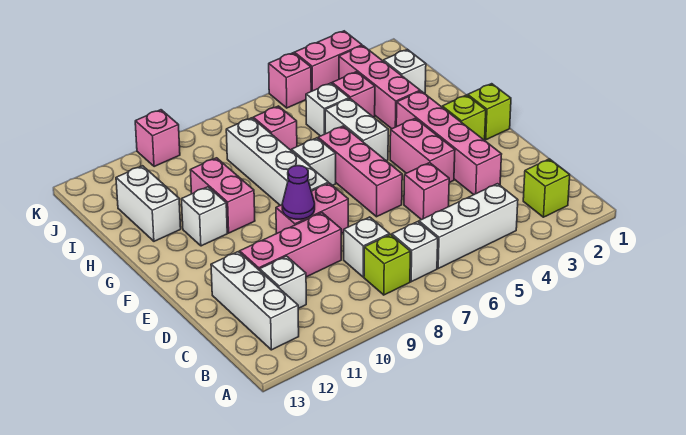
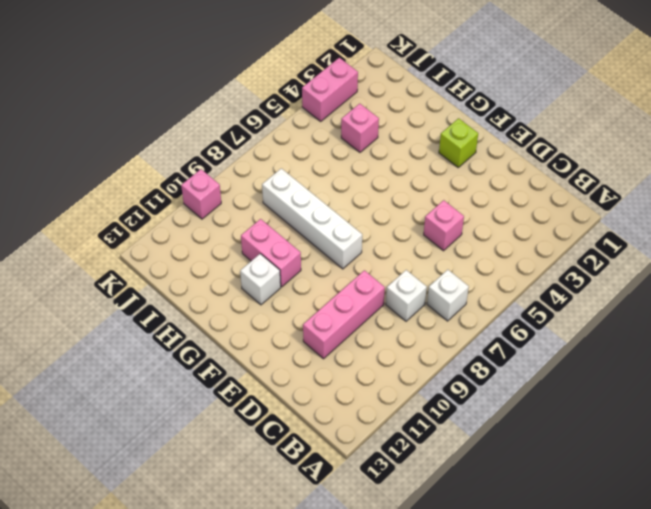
none -> lime brick B2 level 1
none -> white brick B4:B6 level 1
none -> lime brick B8 level 1
none -> white brick B12:D12 level 1

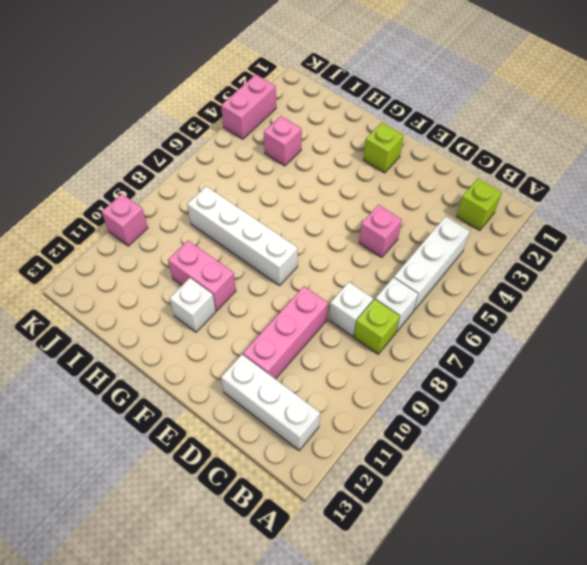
none -> white brick C11 level 1
none -> pink brick D3:G3 level 1
none -> pink brick E4:F4 level 1
none -> pink brick E6:G6 level 1

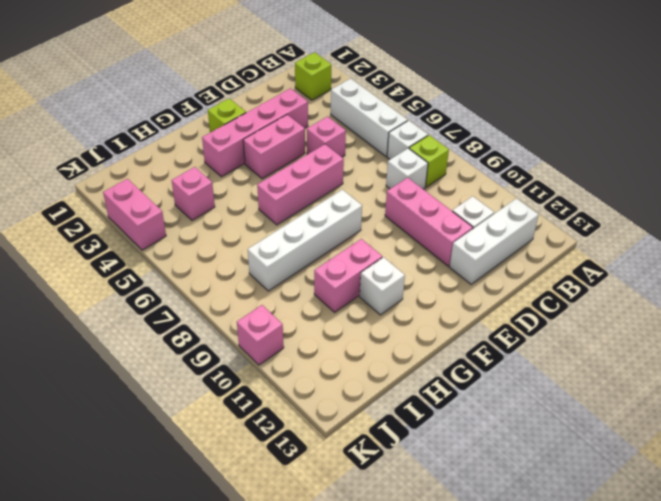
none -> pink brick E8:E9 level 1
none -> lime brick F1 level 1
none -> white brick G5:H5 level 1
none -> white brick G7 level 1

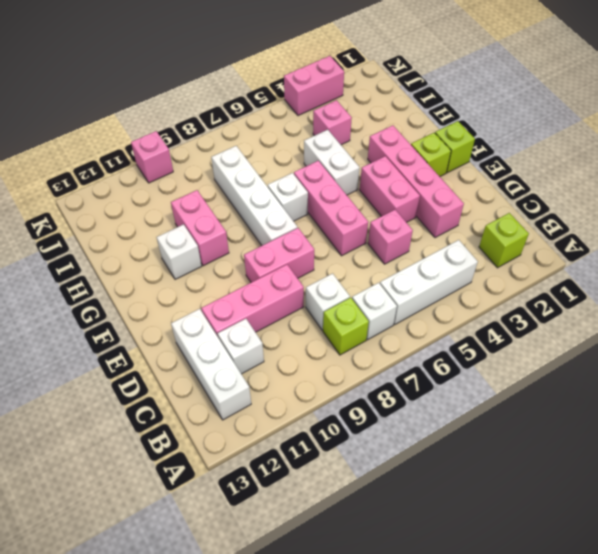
none -> pink brick H3:J3 level 1
none -> white brick H12:I12 level 1
none -> white brick I2 level 1
none -> white brick I5 level 1

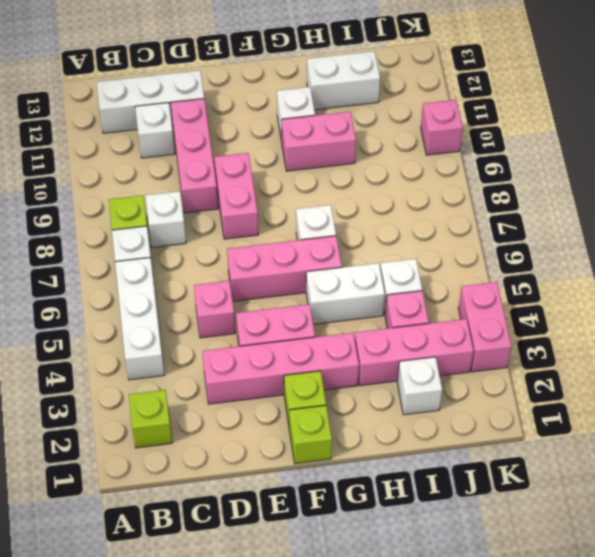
none -> white brick F8:I8 level 1
none -> pink brick I7 level 1
none -> pink brick K5 level 1
none -> purple cone E9 level 2

